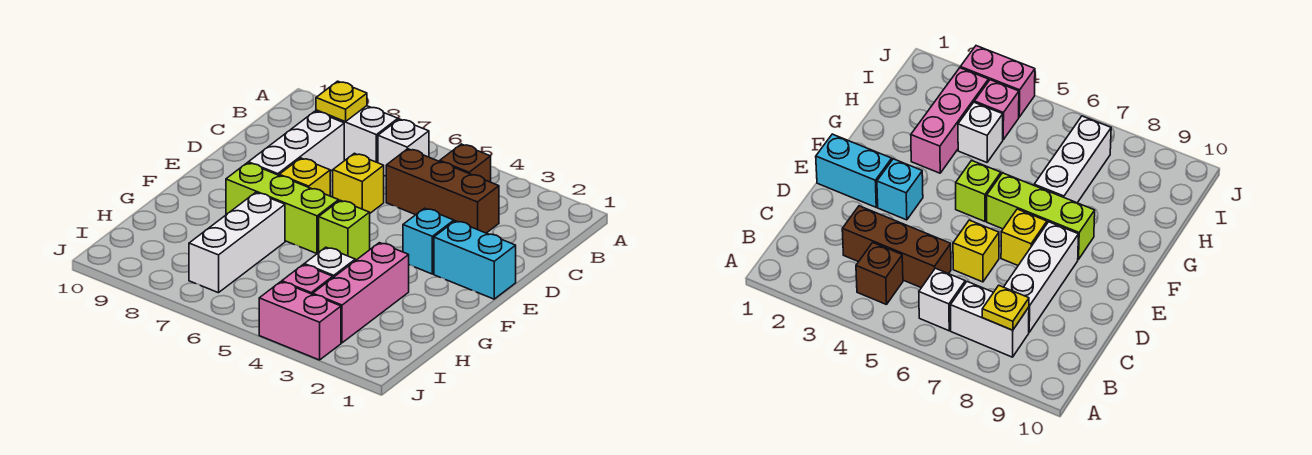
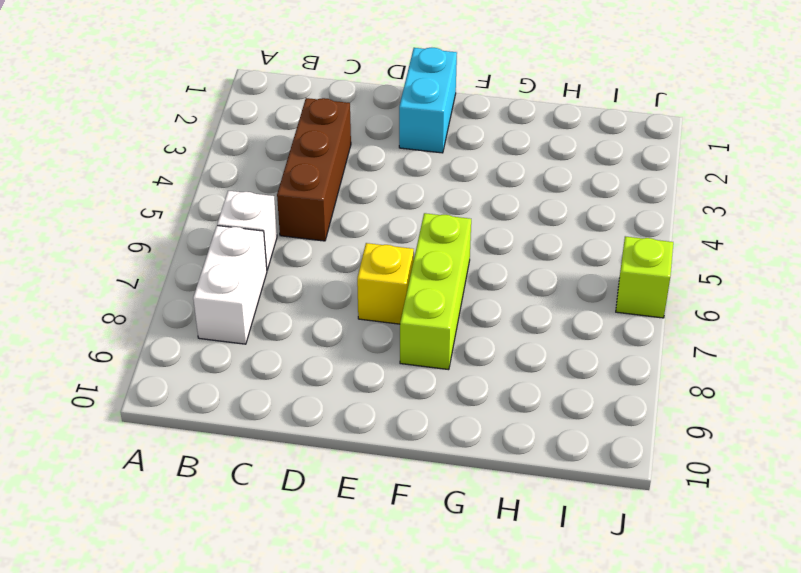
lime brick J6 level 1 -> lime brick F5 level 1
none -> brown brick B4 level 1
none -> white brick C8:E8 level 1
none -> yellow brick D6 level 1

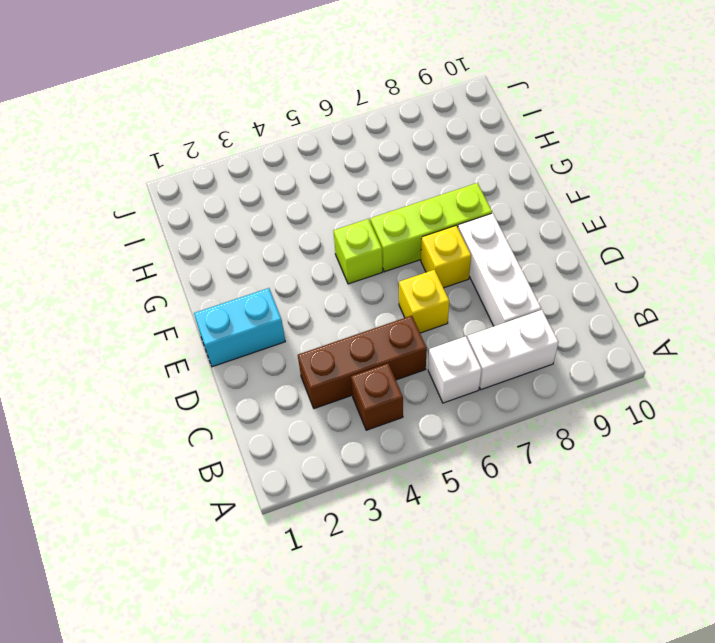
none -> cyan brick E3 level 1
none -> pink brick G3:I3 level 1
none -> white brick G7:I7 level 1

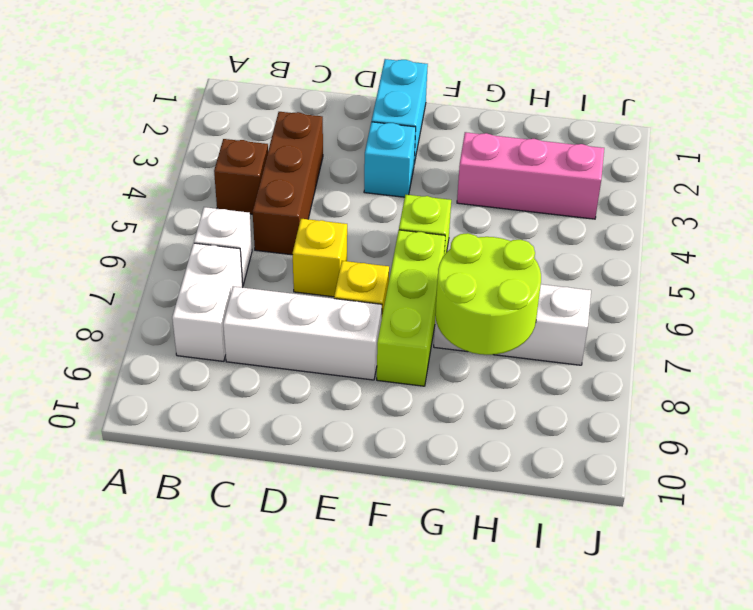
lime round brick G7:H8 level 2 -> none
none -> white brick H4 level 1
none -> pink brick I4 level 1
none -> pink brick J3:J4 level 1

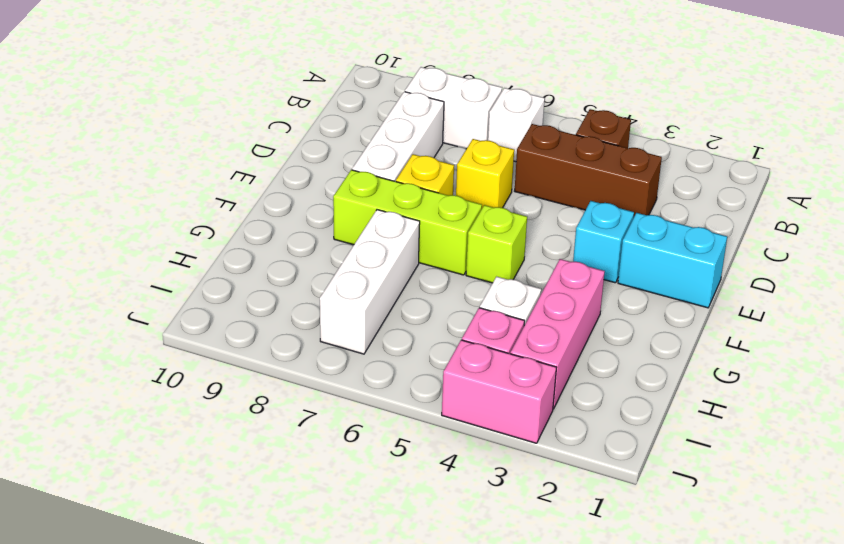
none -> yellow plate B8 level 2

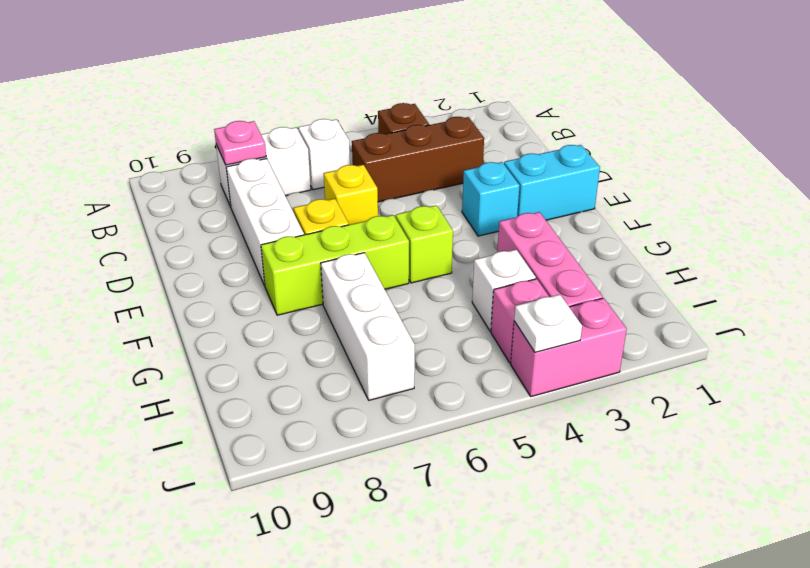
pink plate B8 level 2 -> yellow plate B8 level 2
white plate J4 level 2 -> none

